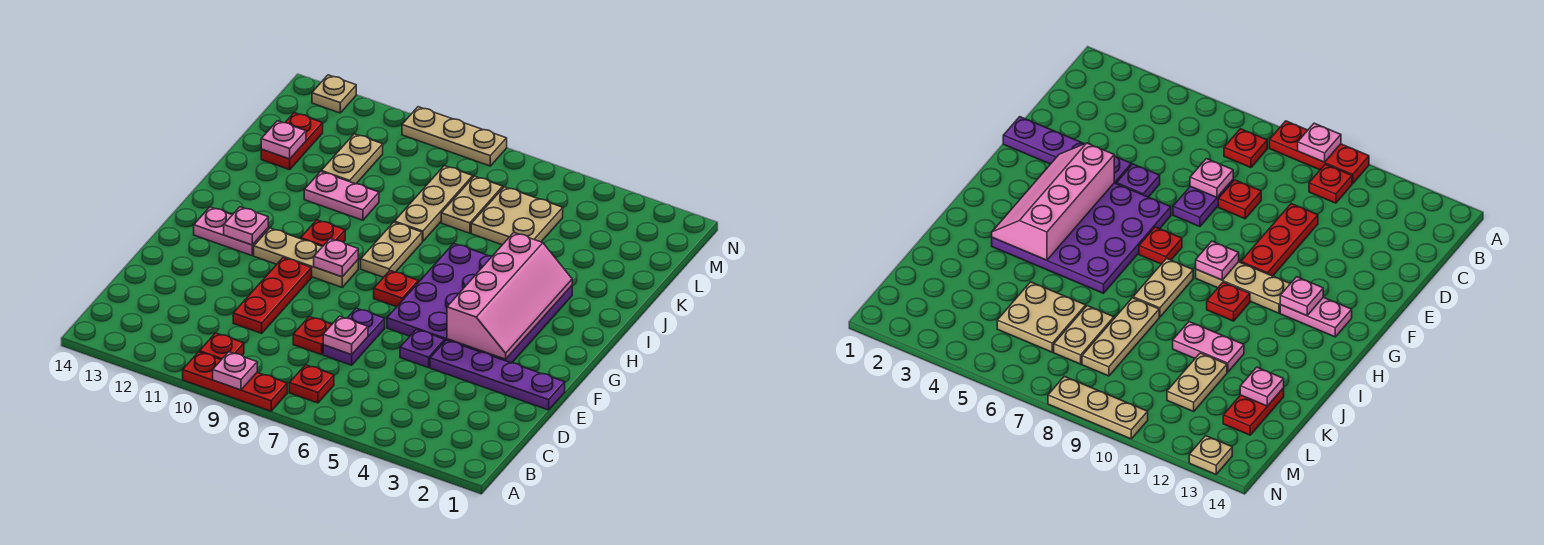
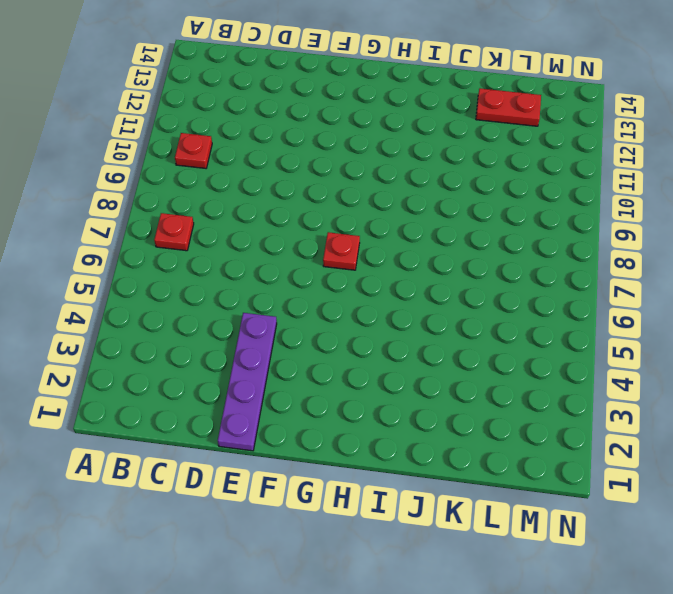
none -> red plate A8:A10 level 1
none -> purple plate D7:E7 level 1
none -> red plate D8 level 1

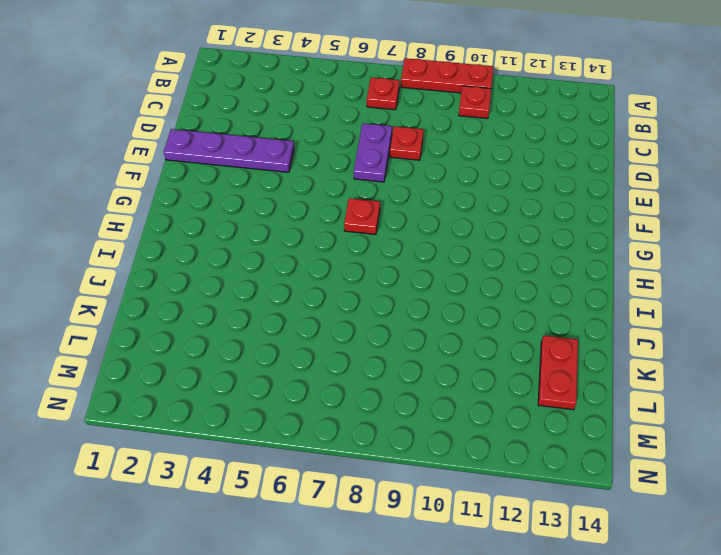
none -> red plate D10:F10 level 1
none -> purple plate E5 level 1
none -> purple plate F3:I6 level 1

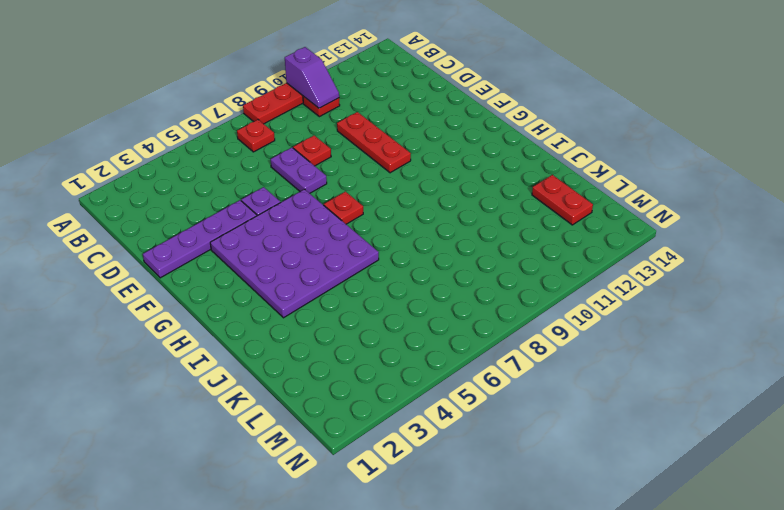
purple slope A10:B10 level 2 top A -> none
none -> tan plate G9:G11 level 1
none -> pink plate G12:G13 level 1
none -> tan plate H8:I8 level 1

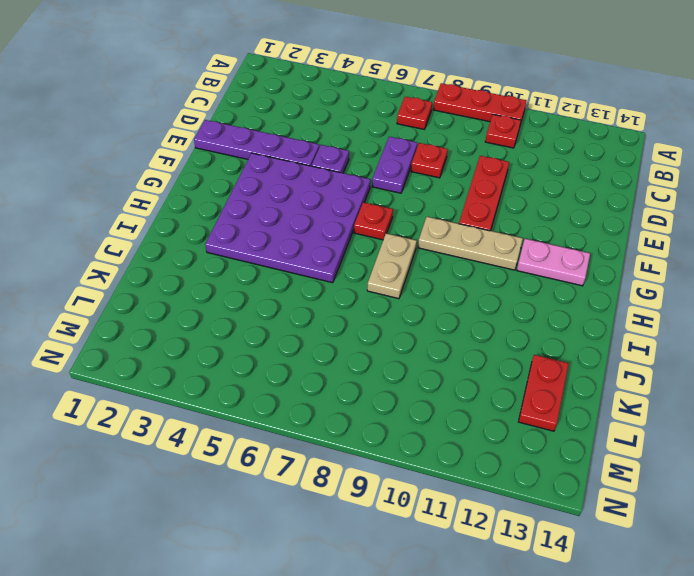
none -> red plate H10 level 1
none -> tan plate J8:L8 level 1
none -> pink plate J10:J11 level 1

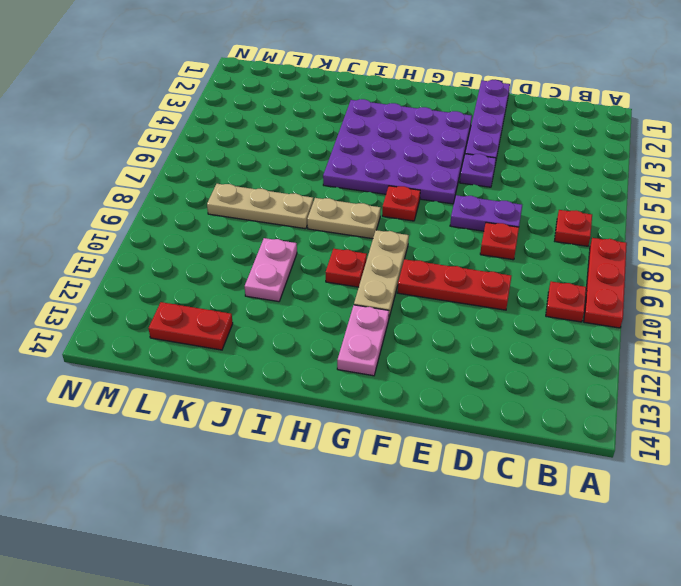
none -> tan plate K5:L6 level 1
none -> tan plate K7:L7 level 1
none -> tan plate K11:L11 level 1

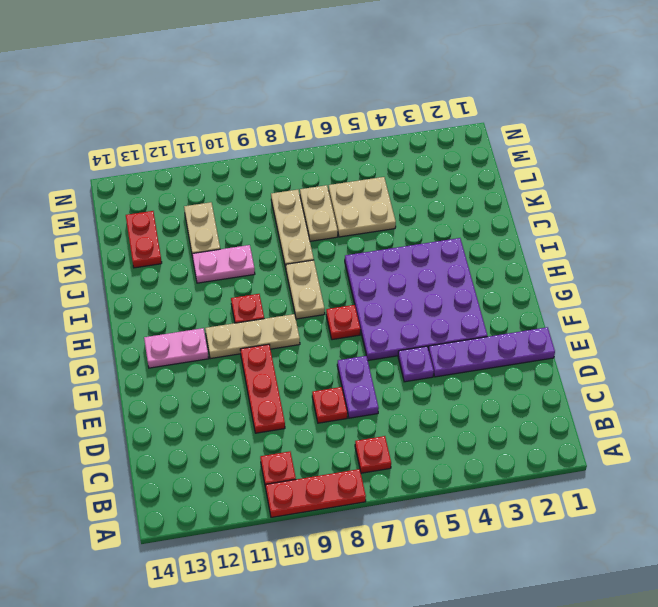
none -> tan plate N8:N10 level 1
none -> tan plate N13 level 1
none -> pink plate A9 level 2

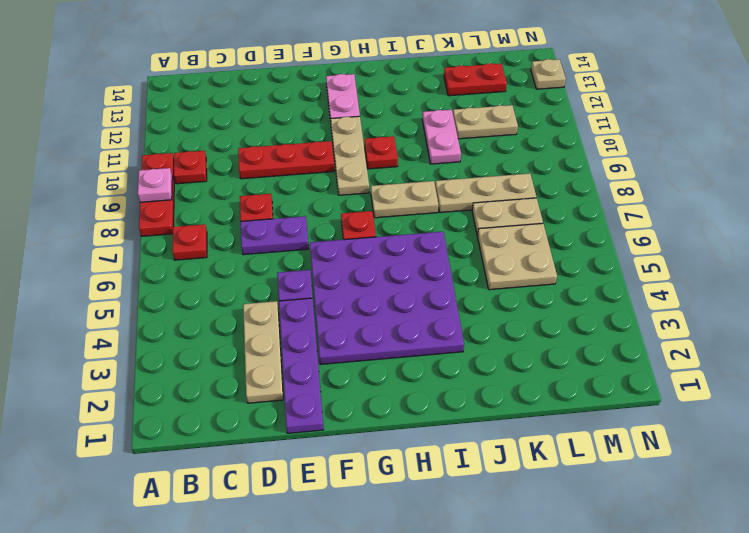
tan plate D2:D4 level 1 -> tan plate N8:N10 level 1
none -> pink plate D7 level 2
none -> pink slope F3:I4 level 2 top 4
none -> pink plate G9 level 2

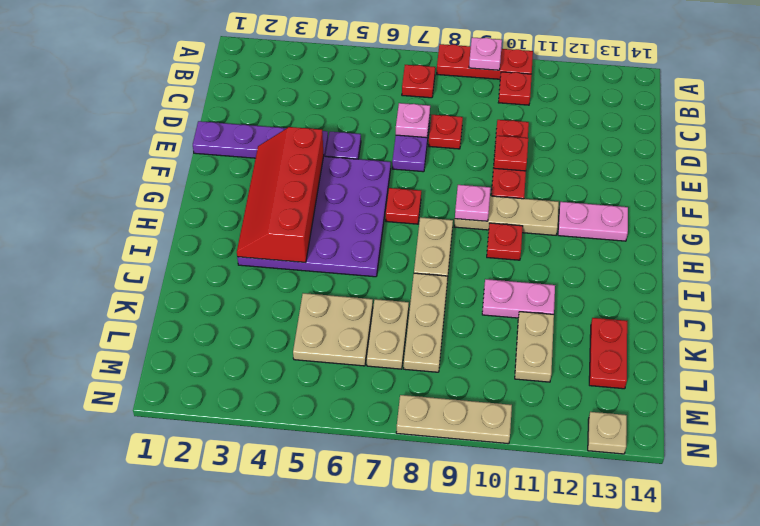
red plate E10 level 2 -> none
red slope F3:I4 level 2 top 4 -> pink slope F3:I4 level 2 top 4
none -> pink plate G12 level 2
none -> pink plate K13 level 2

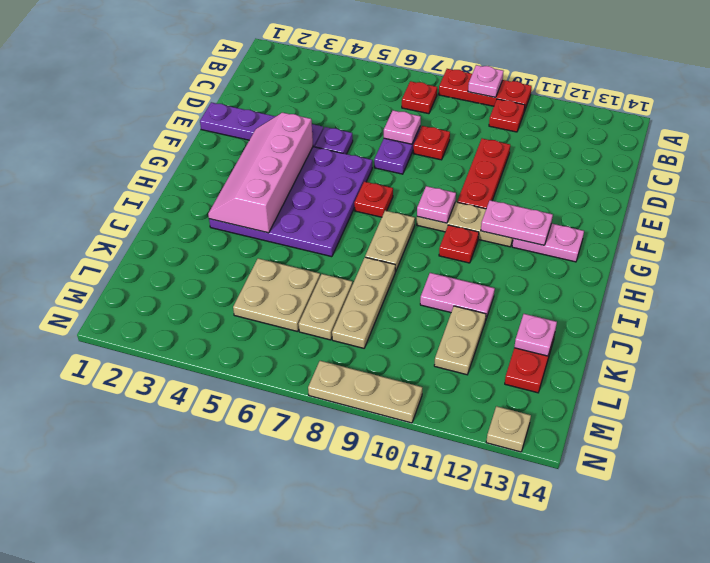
pink plate G11:G12 level 2 -> pink plate G12 level 2

